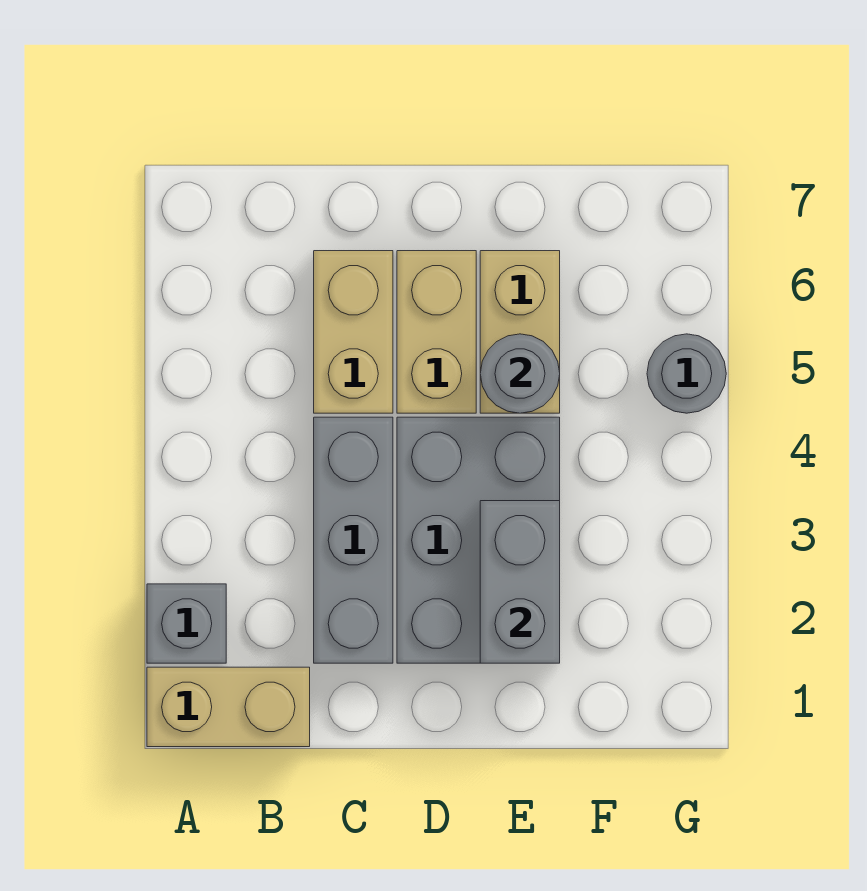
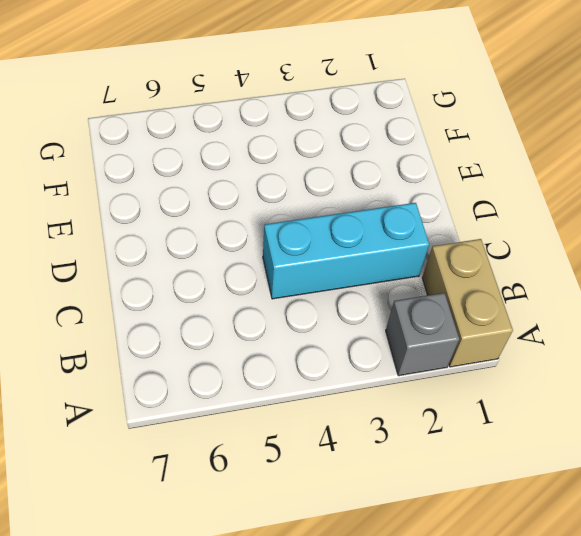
cyan brick C2:C4 level 1 -> grey brick C2:C4 level 1
none -> tan brick C5:C6 level 1
none -> grey brick D2:E4 level 1

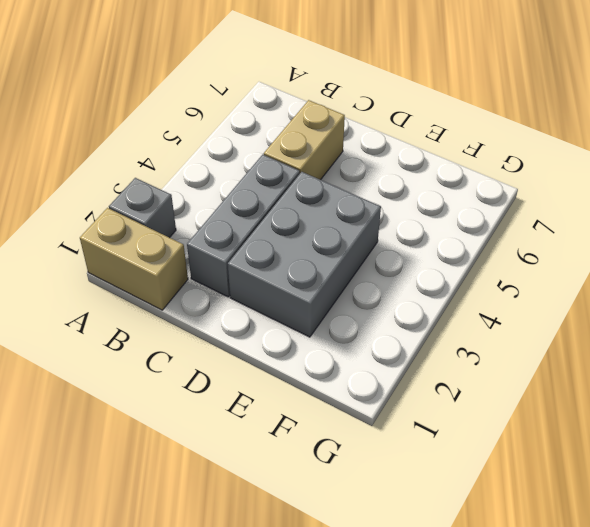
none -> tan brick D5:D6 level 1
none -> tan brick E5:E6 level 1

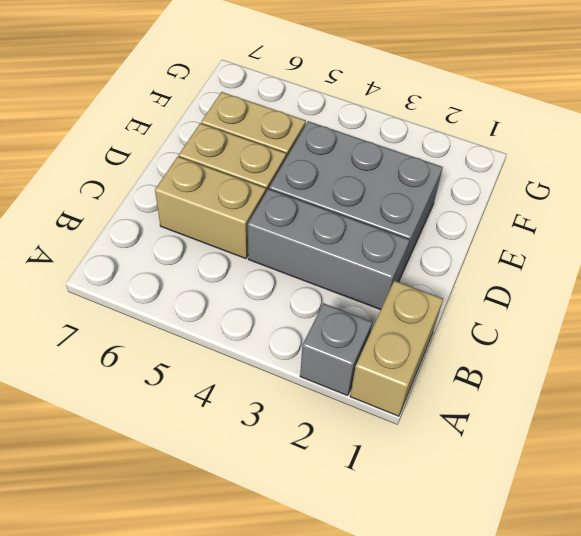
none -> grey round brick G5 level 1
none -> grey brick E2:E3 level 2

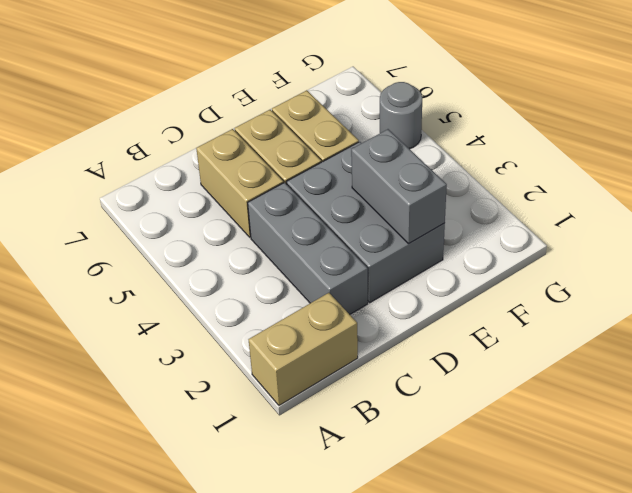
none -> grey brick A2 level 1
none -> grey round brick E5 level 2

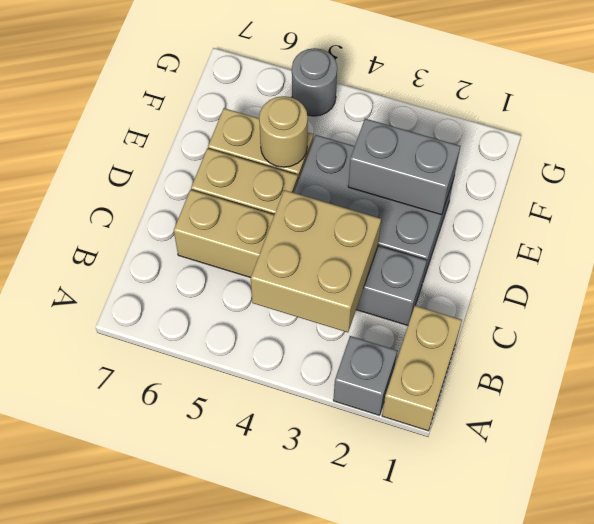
tan brick B3:C4 level 2 -> none
tan round brick E5 level 2 -> grey round brick E5 level 2

